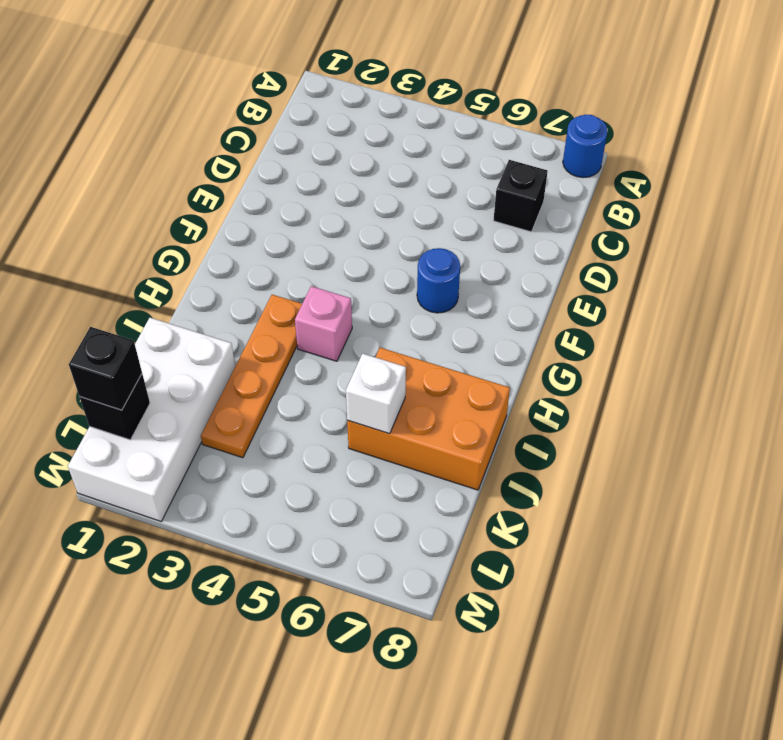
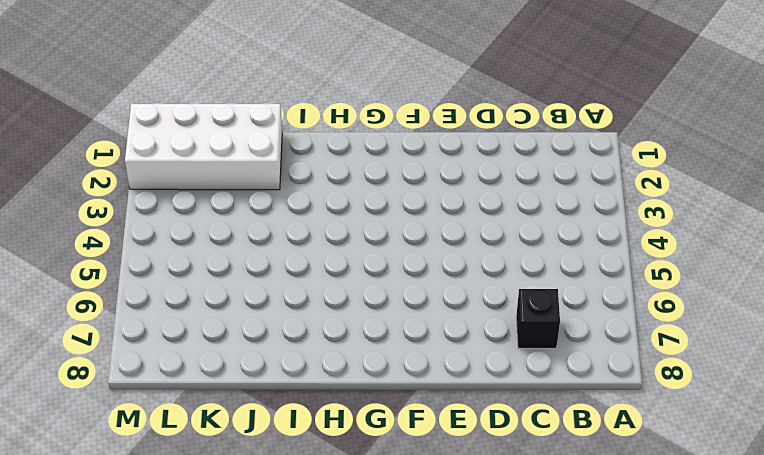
none -> blue round brick A8 level 1
none -> blue round brick F6 level 1

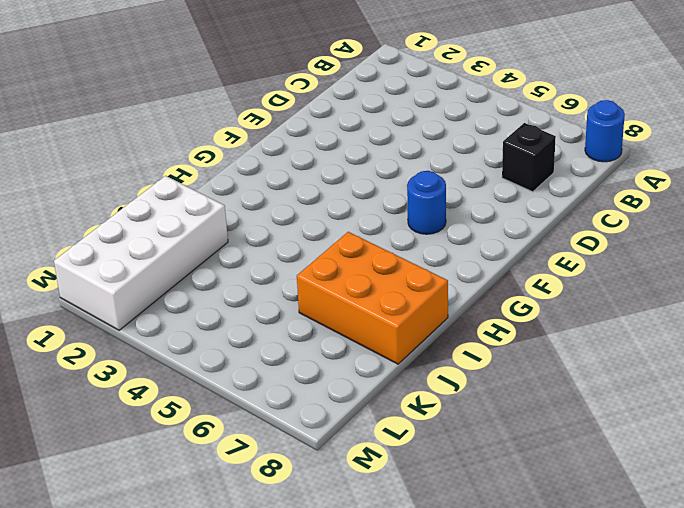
none -> orange plate H3:K3 level 1
none -> pink brick H4 level 1

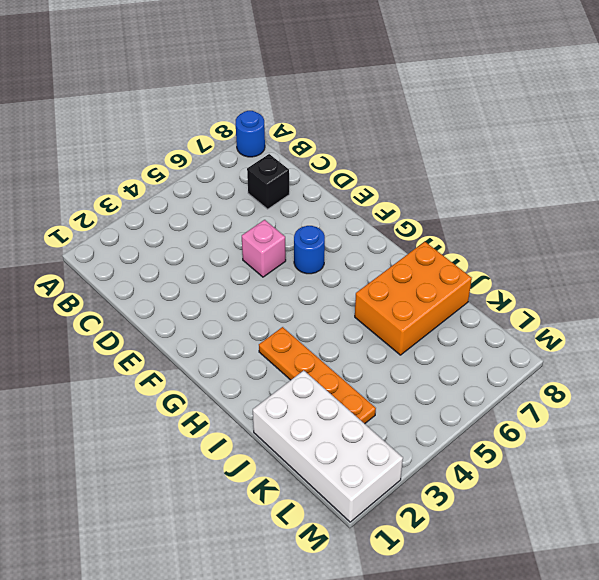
pink brick E5 level 1 -> pink brick H4 level 1
none -> white brick J6 level 2
none -> black brick L1 level 2

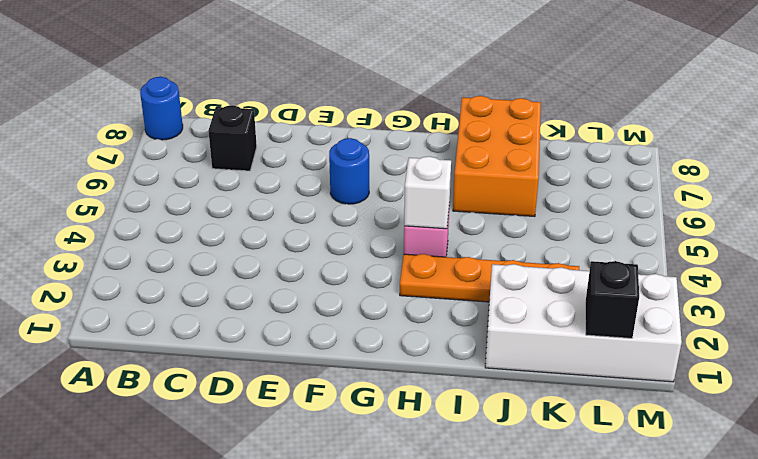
white brick H4 level 2 -> white brick J6 level 2
none -> black brick L1 level 3

